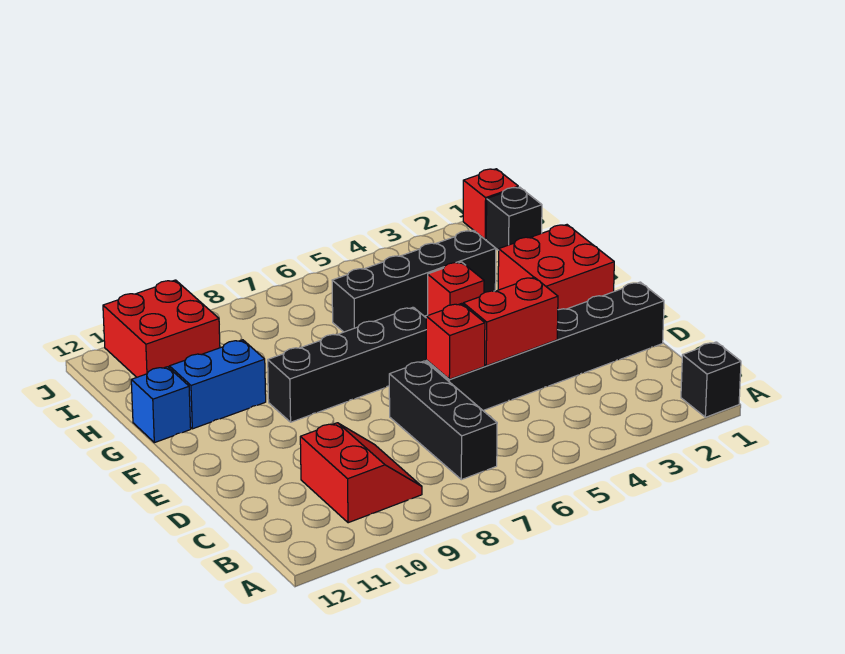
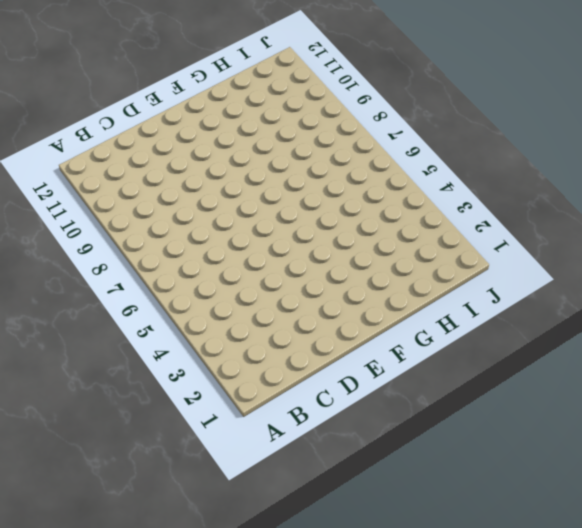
none -> black brick A1 level 1
none -> black brick B7:D7 level 1
none -> red slope B9:C10 level 1 top 10

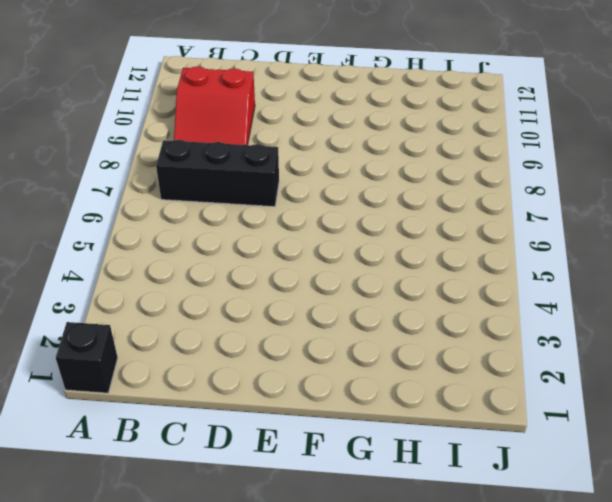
none -> black brick D1:D6 level 1
none -> red brick F1:G2 level 1
none -> black brick F6:F9 level 1

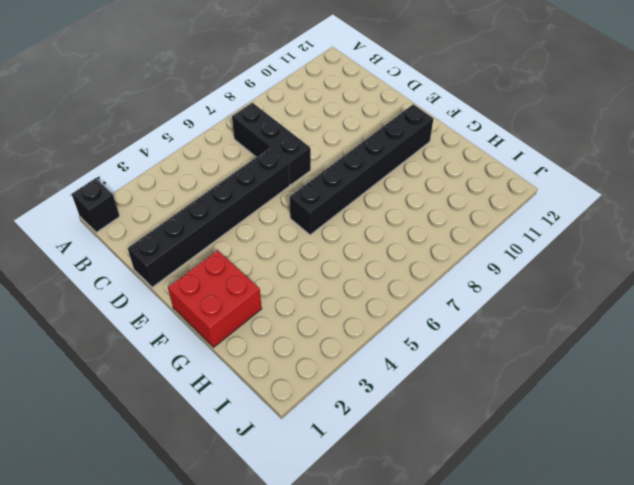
black brick F6:F11 level 1 -> black brick F6:F9 level 1
none -> red slope B9:C10 level 1 top 10
none -> red brick G4 level 1
none -> blue brick G10:G11 level 1

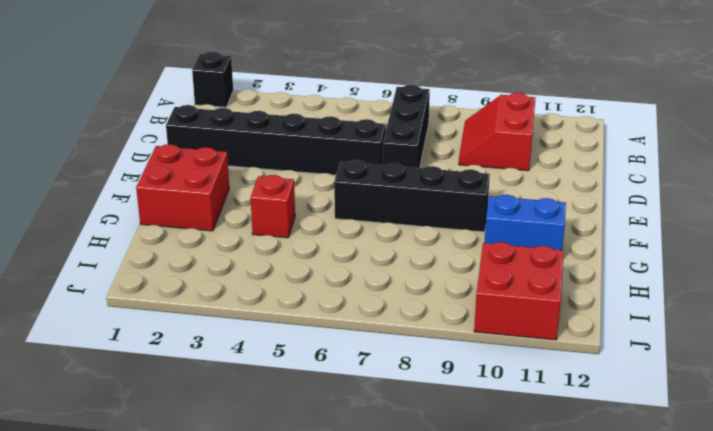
none -> blue brick G12 level 1
none -> black brick H3:H6 level 1
none -> black brick I1 level 1

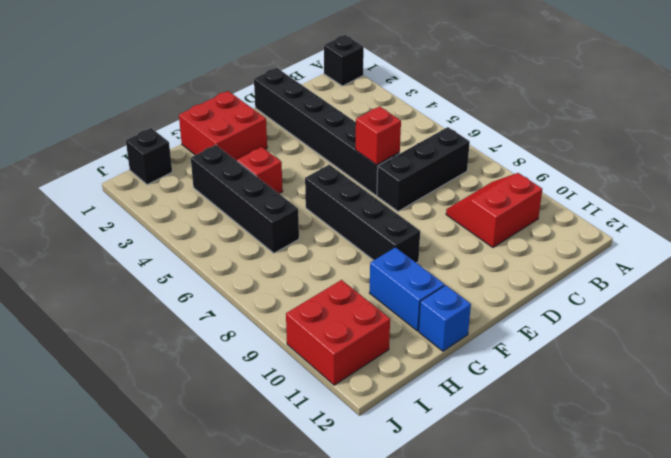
none -> red brick J1 level 1
none -> red brick D4:D5 level 2

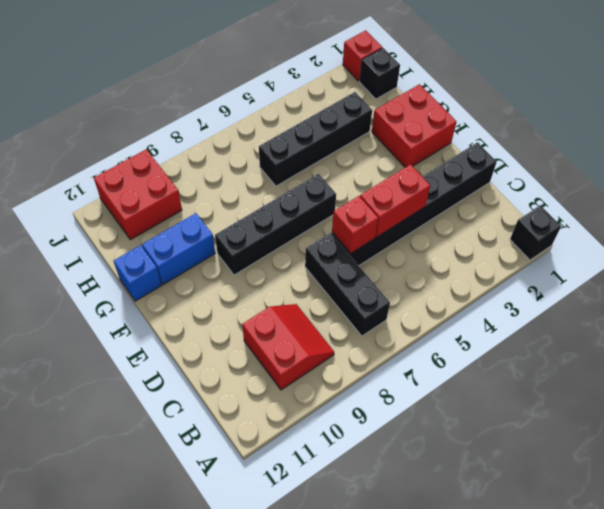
none -> red brick G4 level 1

